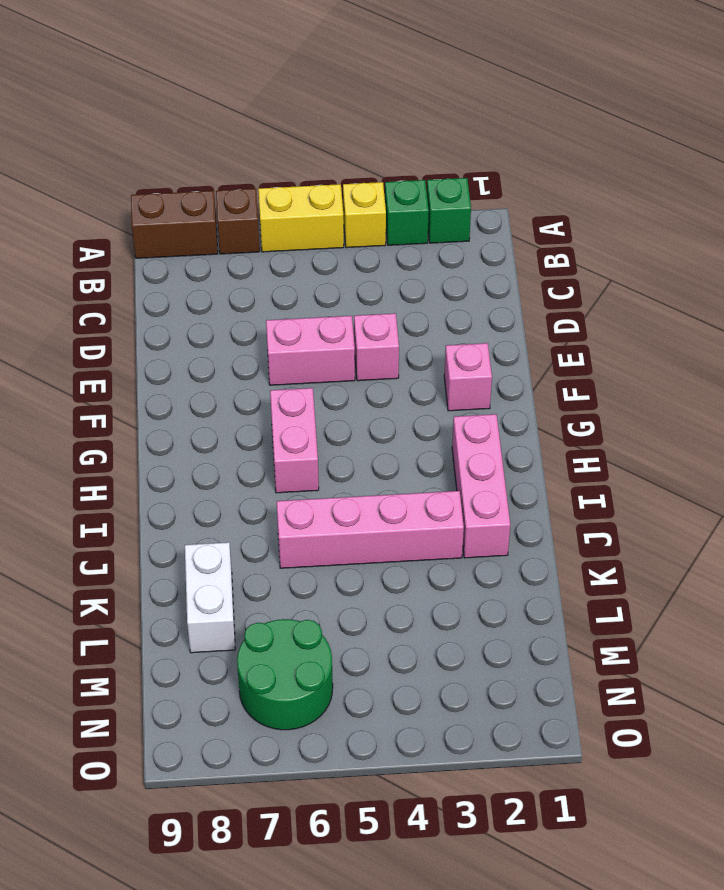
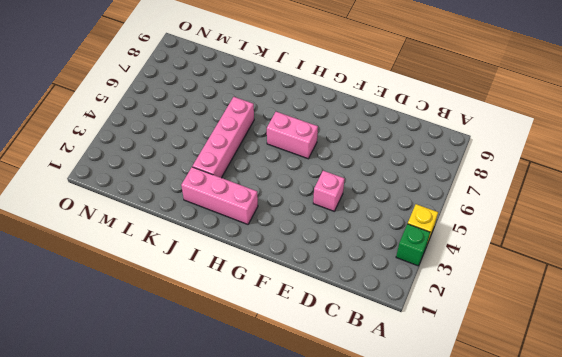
none -> green brick A2 level 1
none -> yellow brick A5:A6 level 1
none -> brown brick A7 level 1

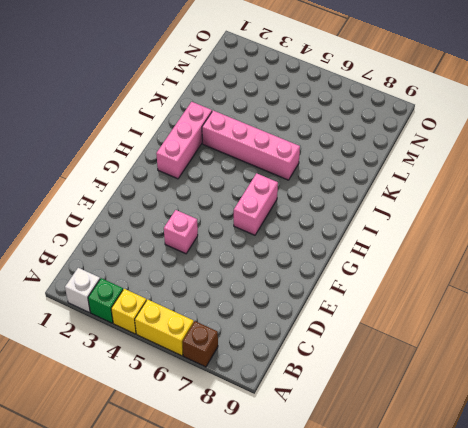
white brick A2 level 1 -> green brick A2 level 1
none -> brown brick A8:A9 level 1
none -> pink brick E5:E6 level 1
none -> pink brick F2 level 1

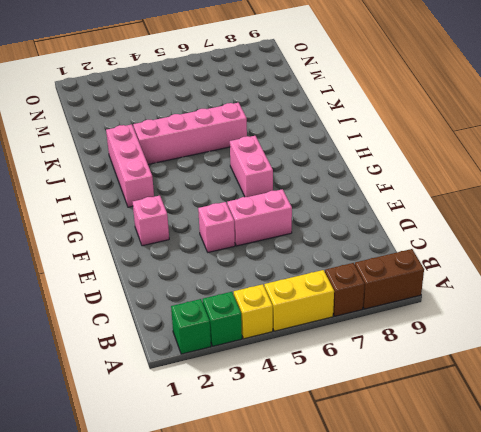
none -> white brick K8:L8 level 1
none -> green round brick M6:N7 level 1

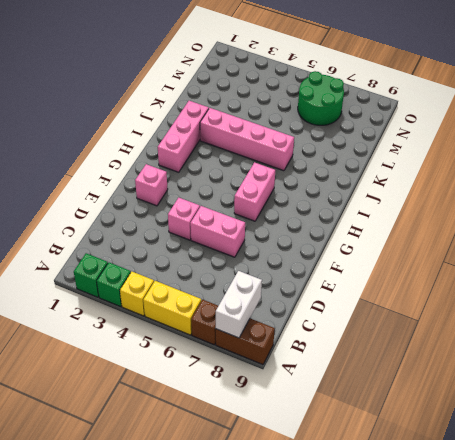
white brick A8:B8 level 2 -> white brick K8:L8 level 1

